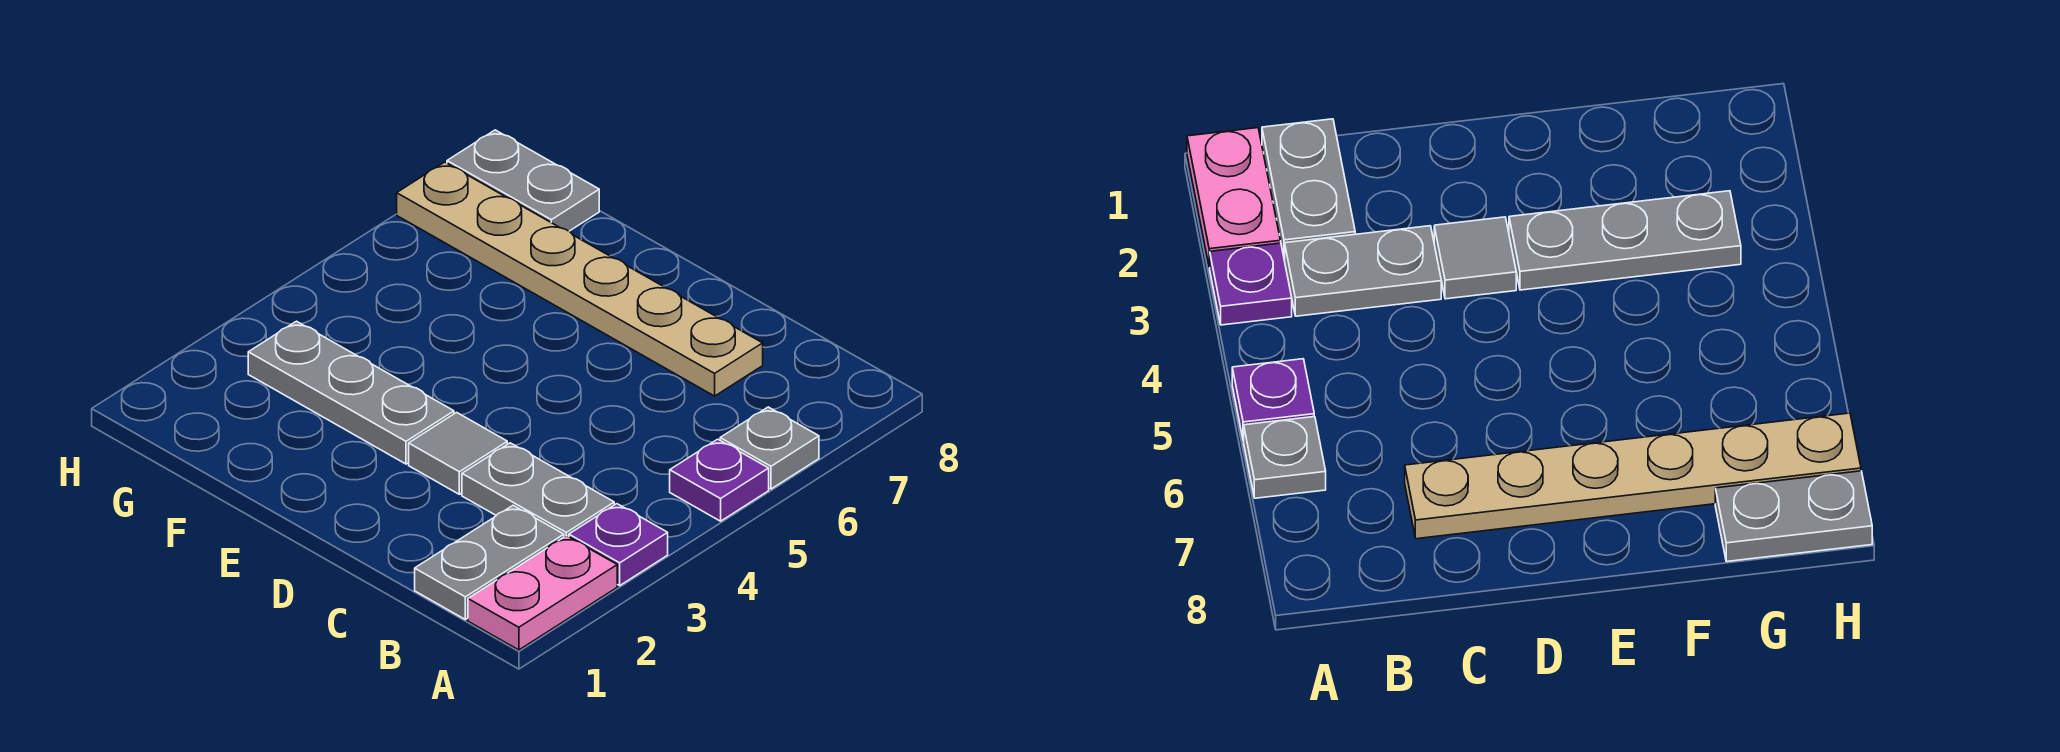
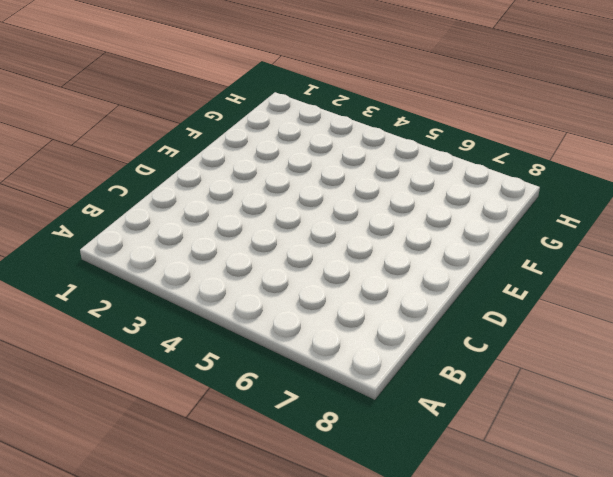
none -> pink plate A1:A2 level 1
none -> purple plate A3 level 1

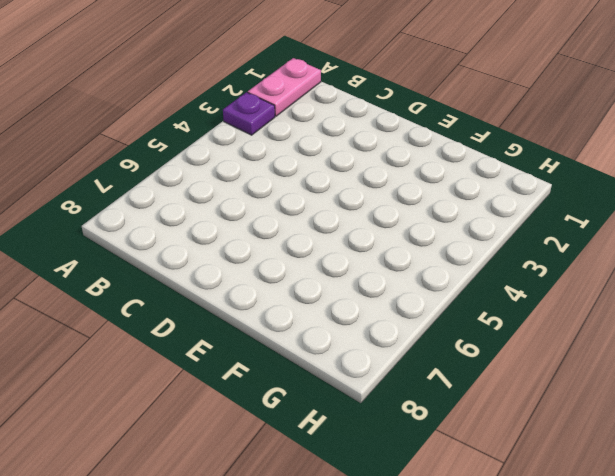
none -> purple plate A5 level 1
none -> grey plate A6 level 1

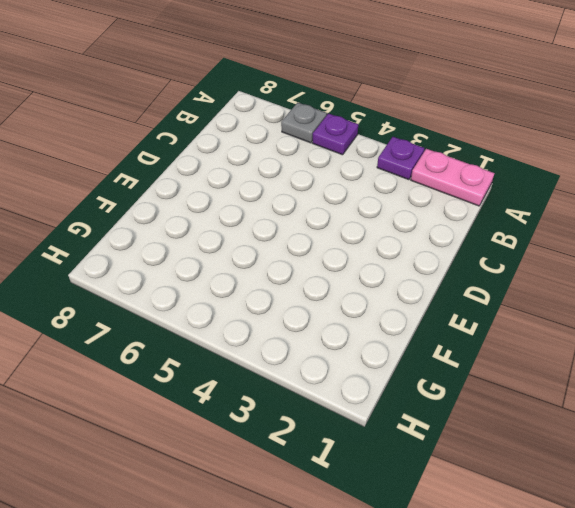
none -> grey plate B1:B2 level 1
none -> grey plate B3:C3 level 1

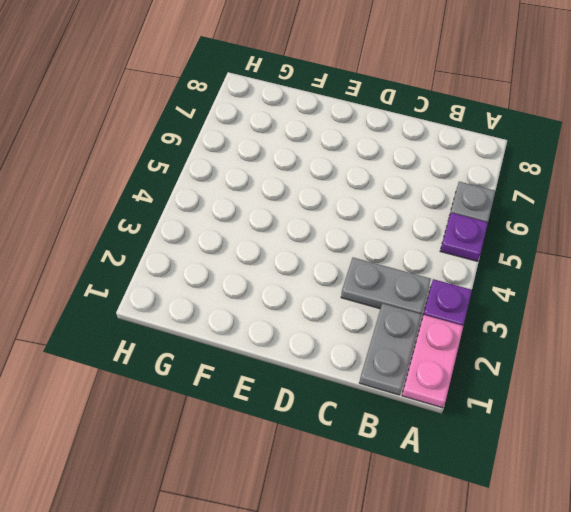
none -> tan plate C7:H7 level 1
none -> grey tile D3 level 1

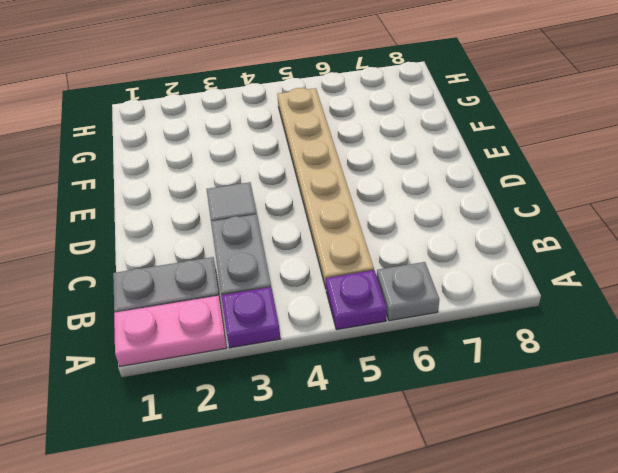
tan plate B5:G5 level 1 -> tan plate C7:H7 level 1
none -> grey plate E3:G3 level 1
none -> grey plate G8:H8 level 1

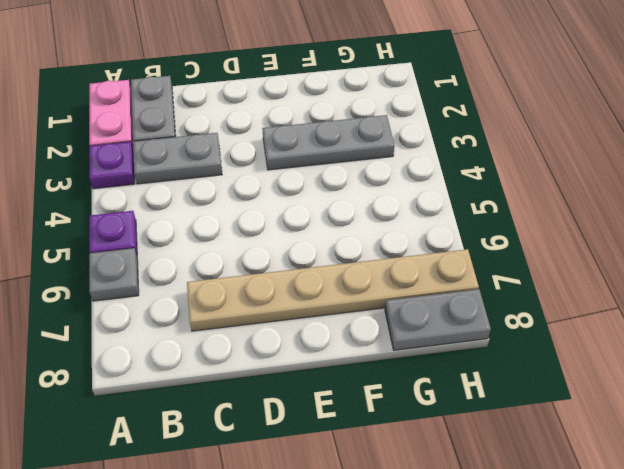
none -> grey tile D3 level 1

